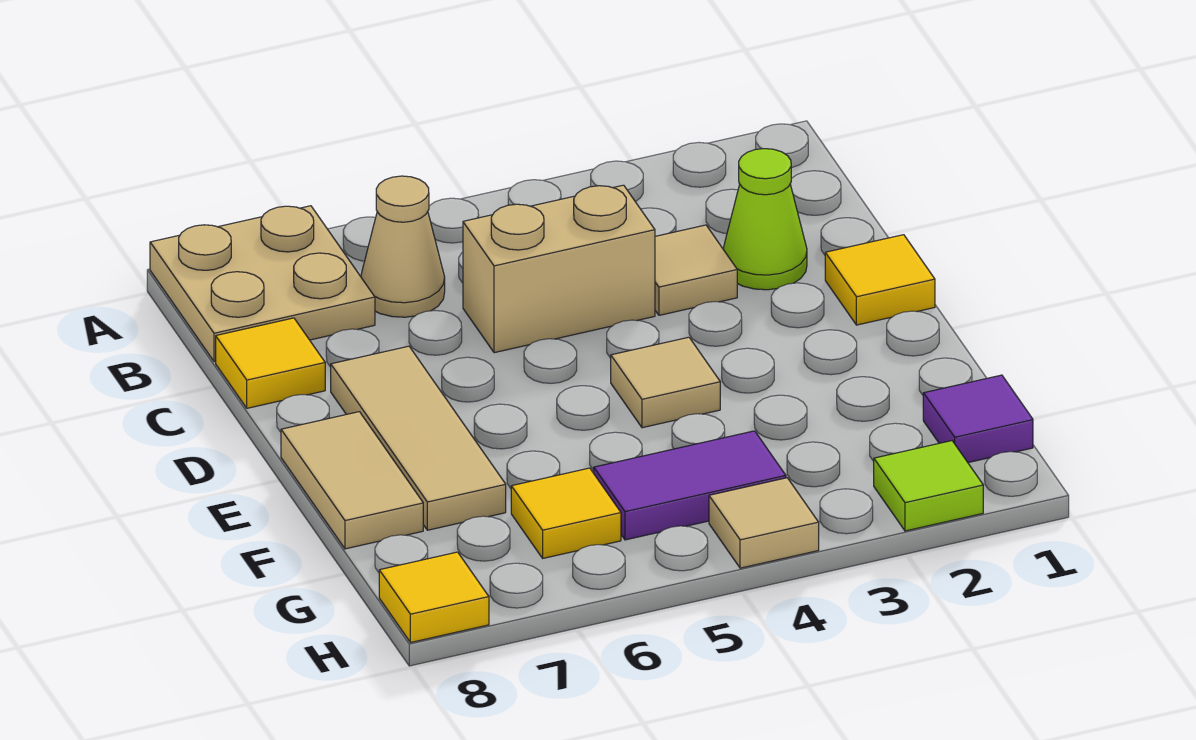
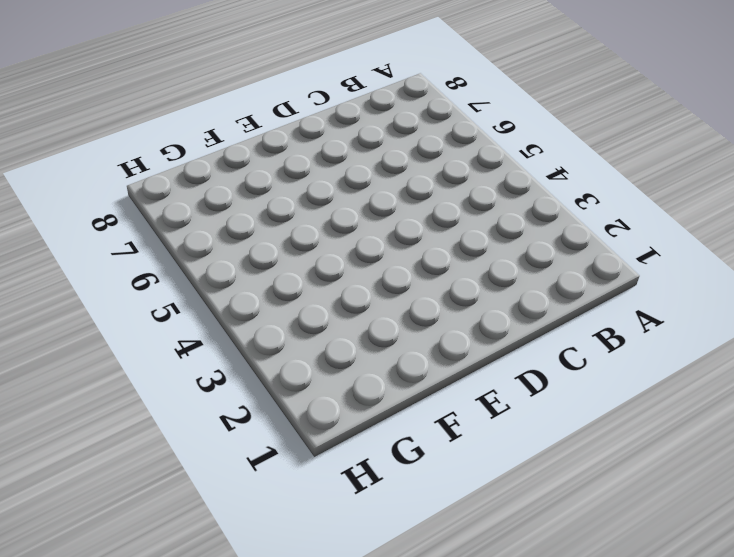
none -> tan plate A7:B8 level 1
none -> tan cone B6 level 1
none -> lime cone C2 level 1

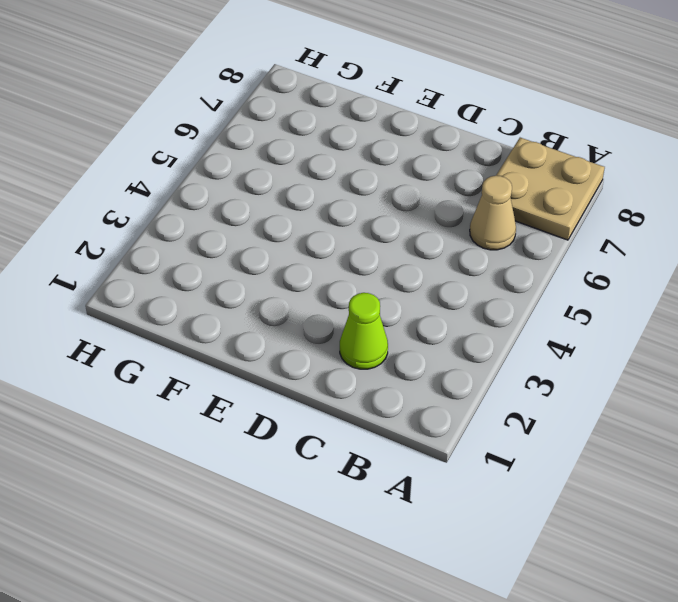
none -> tan tile C3 level 1
none -> tan brick C4:C5 level 1
none -> yellow tile C8 level 1

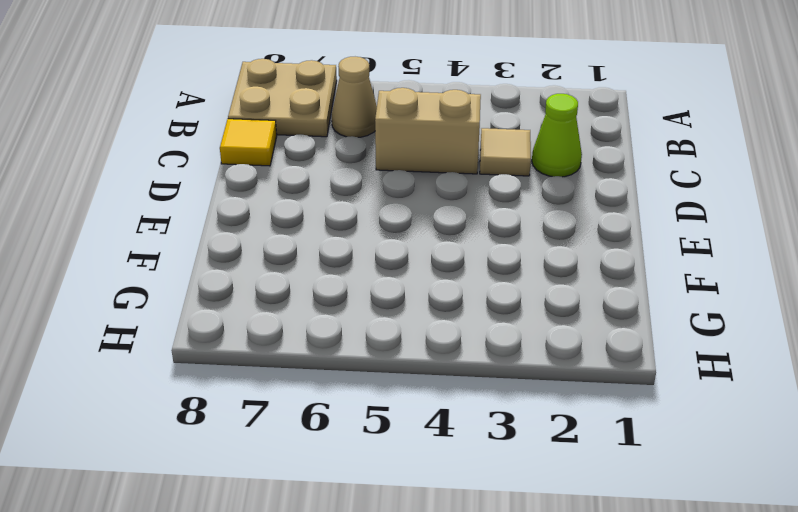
none -> yellow tile D1 level 1
none -> tan tile D7:F7 level 1
none -> tan tile E4 level 1

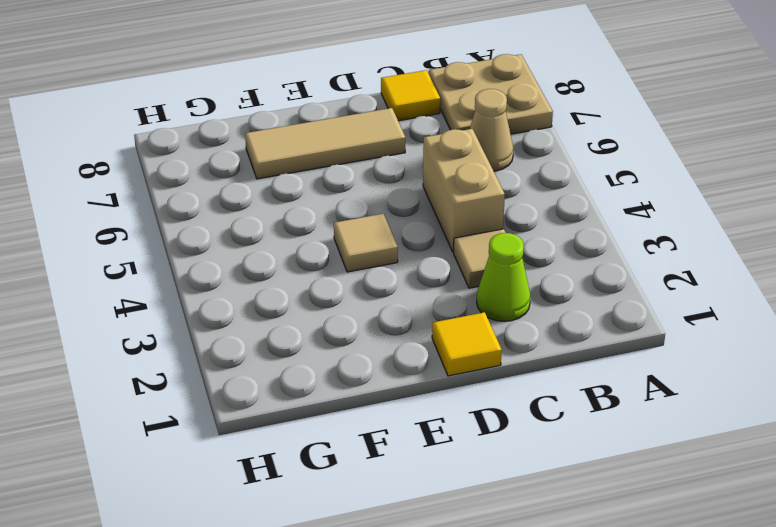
none -> tan tile E8:F8 level 1
none -> purple tile G1 level 1
none -> purple tile G4:G5 level 1

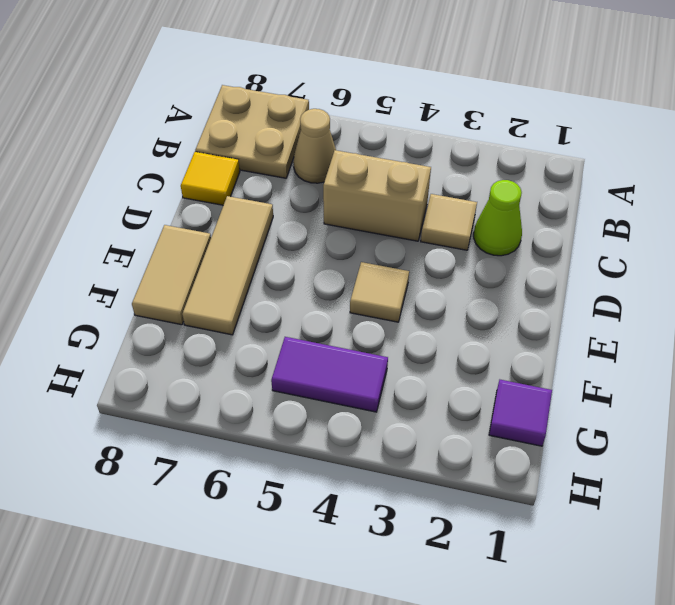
none -> yellow tile D1 level 1
none -> yellow tile G6 level 1
none -> lime tile H2 level 1

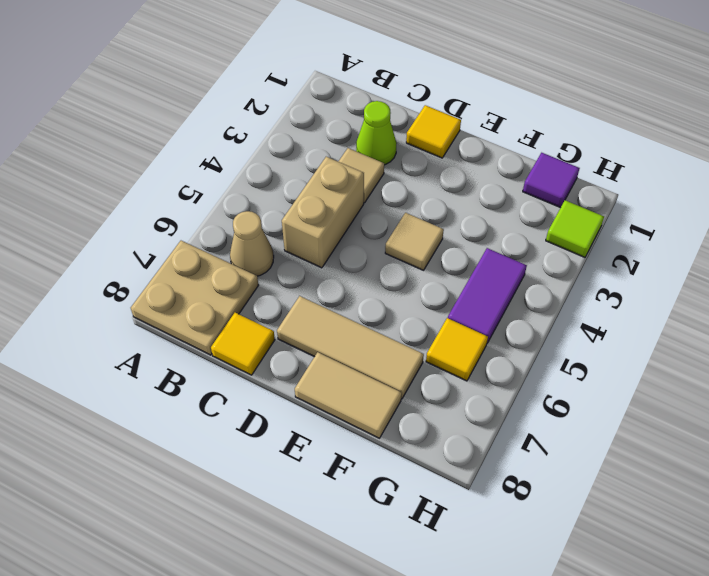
none -> tan tile H4 level 1
none -> yellow tile H8 level 1

